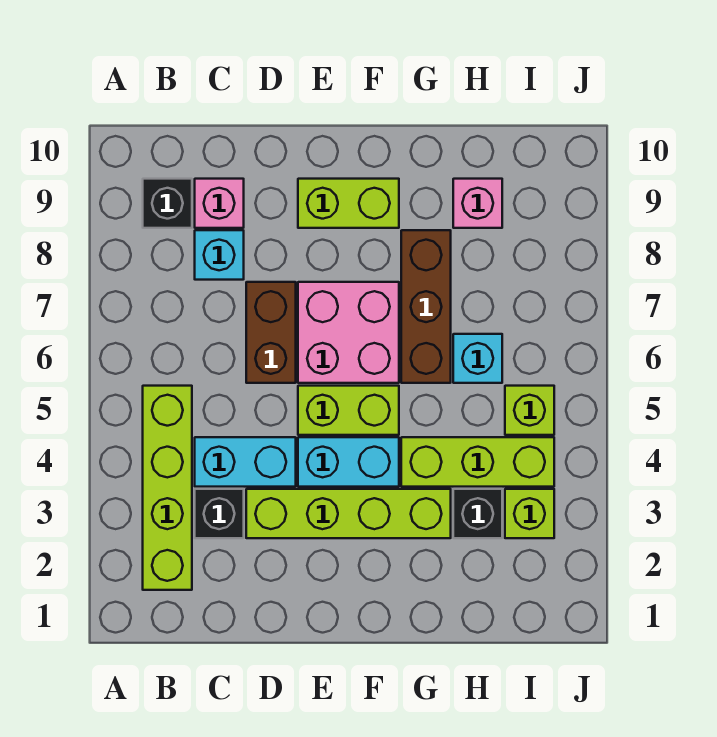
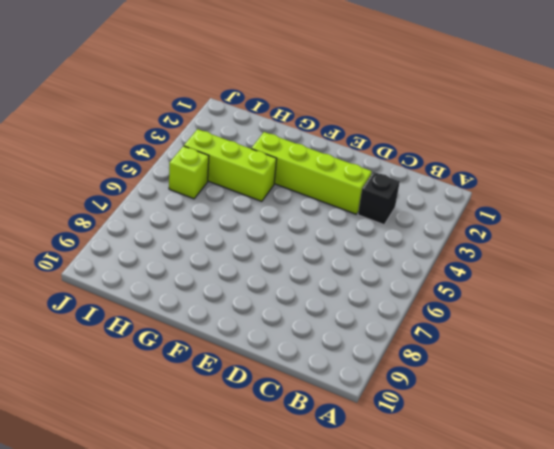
none -> lime brick B2:B5 level 1
none -> black brick B9 level 1
none -> cyan brick C4:D4 level 1

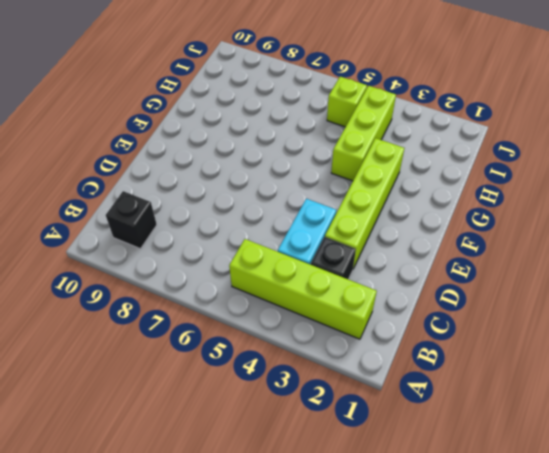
none -> cyan brick C8 level 1
none -> pink brick C9 level 1
none -> brown brick D6:D7 level 1

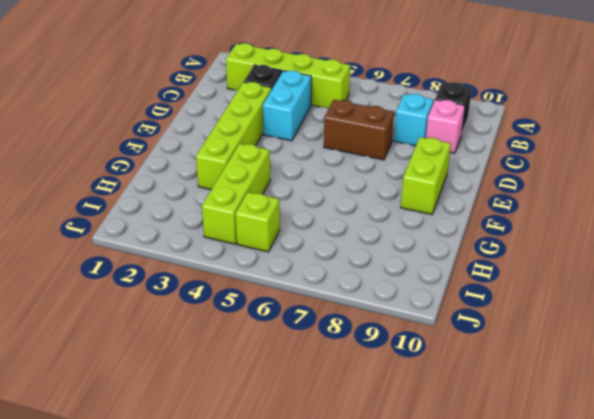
none -> cyan brick E4:F4 level 1
none -> lime brick E5:F5 level 1
none -> pink brick E6:F7 level 1

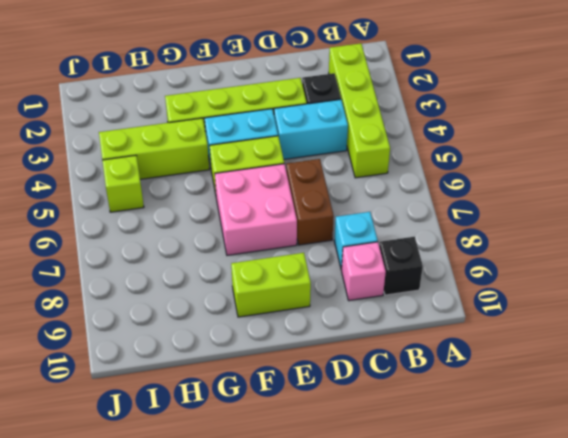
none -> brown brick G6:G8 level 1
none -> black brick H3 level 1
none -> cyan brick H6 level 1

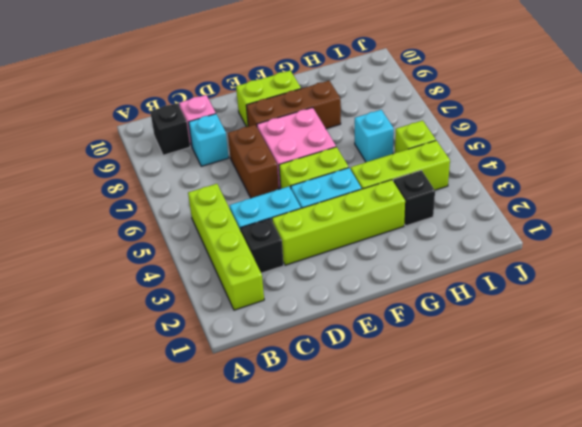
brown brick E8:G8 level 1 -> brown brick G6:G8 level 1
none -> pink brick H9 level 1
none -> lime brick I3 level 1

